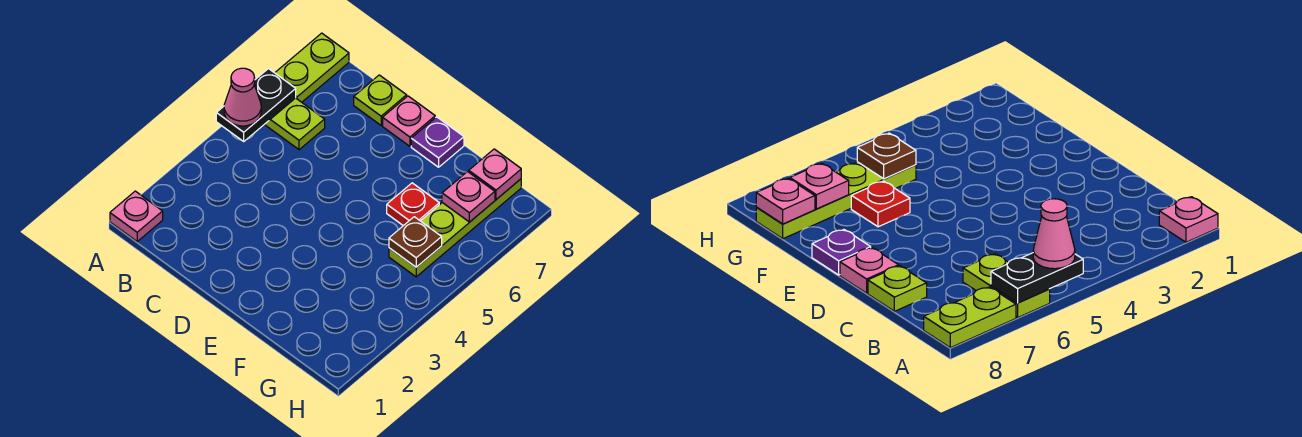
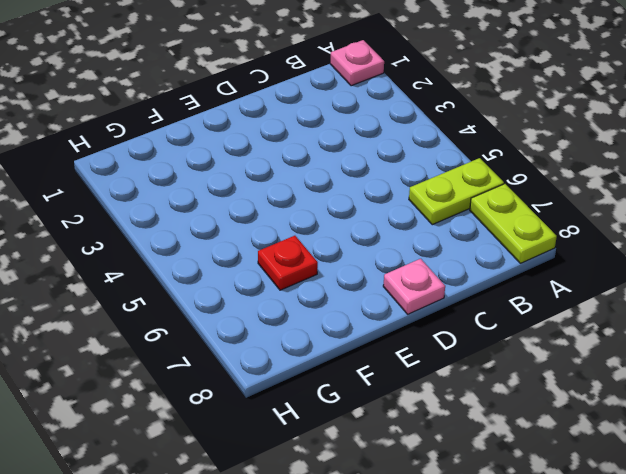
none -> lime plate C8 level 1
none -> purple plate E8 level 1
none -> lime plate G5:G8 level 1

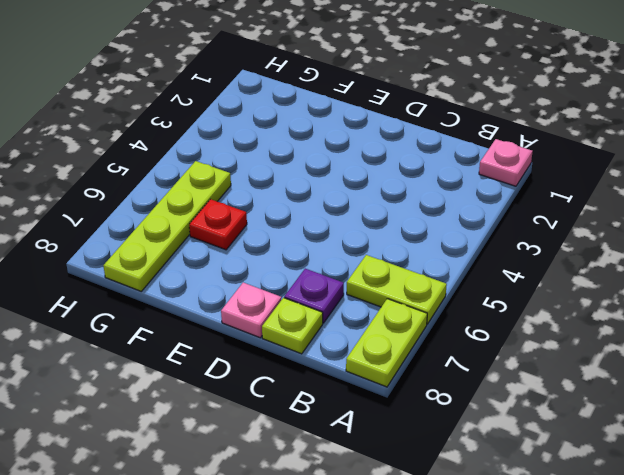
purple plate C7 level 1 -> purple plate E8 level 1
none -> black plate A5:A6 level 2
none -> brown plate G5 level 2
none -> pink plate G7 level 2

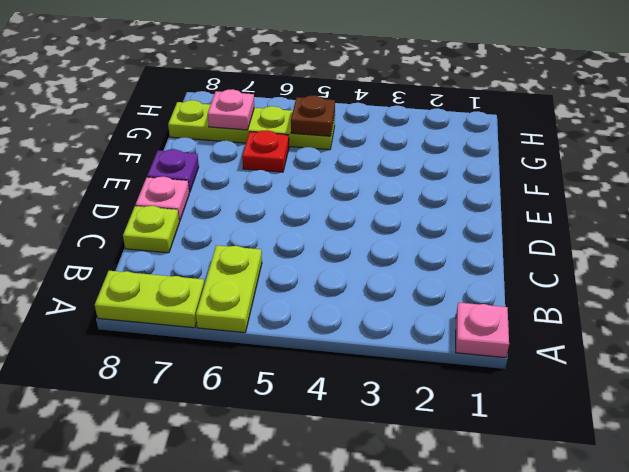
none -> black plate A5:A6 level 2
none -> pink plate G8 level 2
none -> pink cone A5 level 3

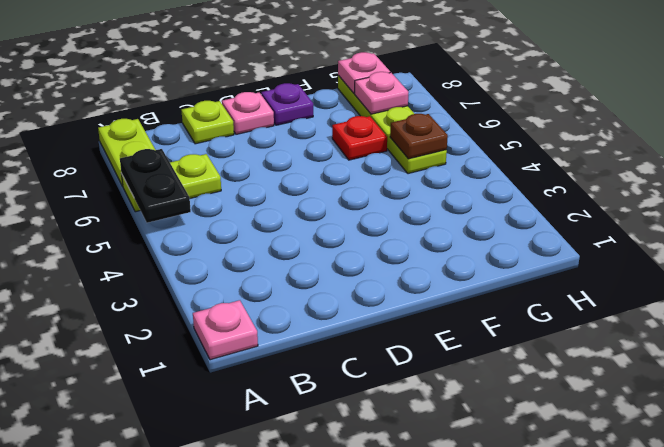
none -> pink cone A5 level 3

